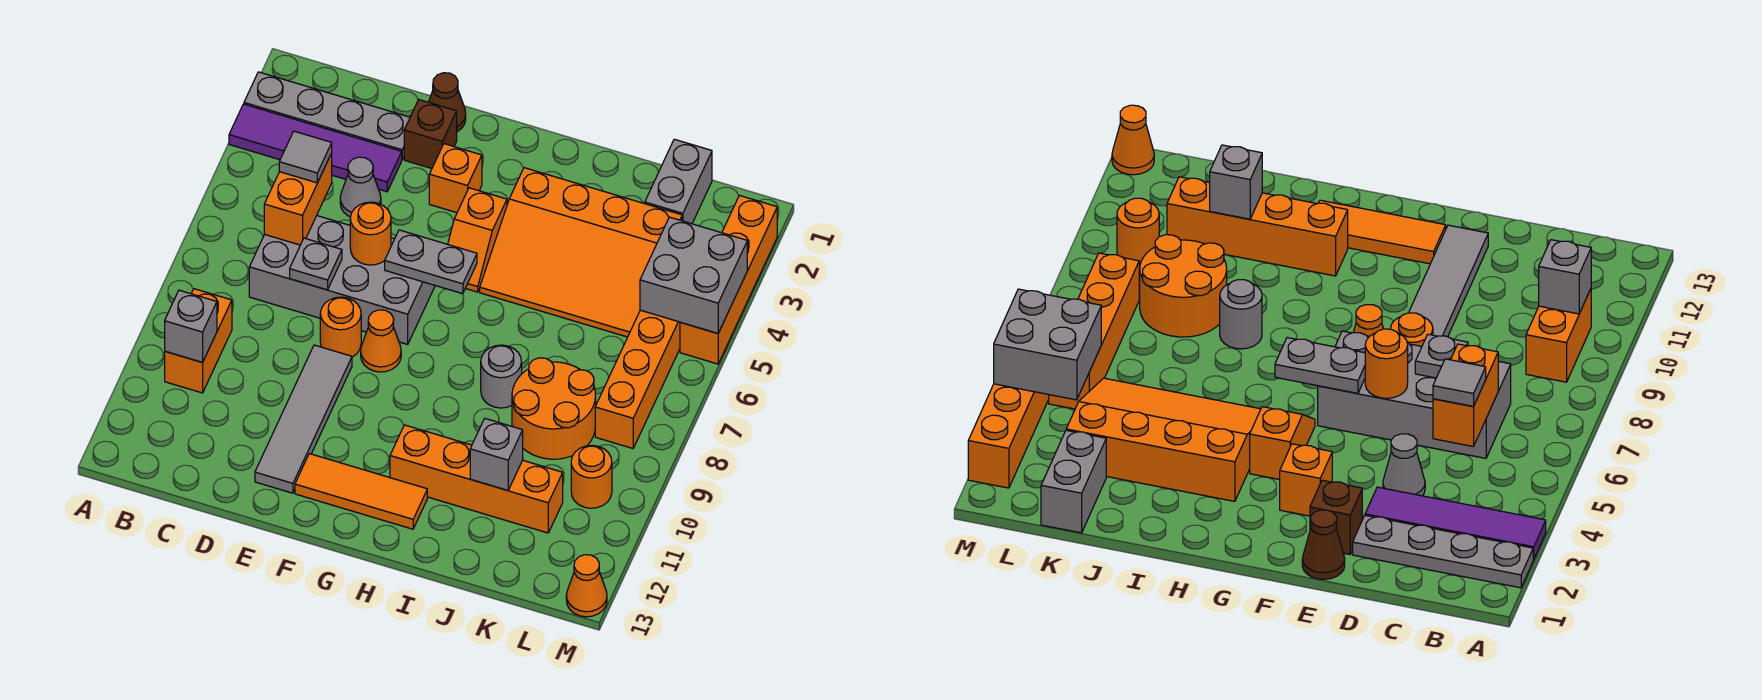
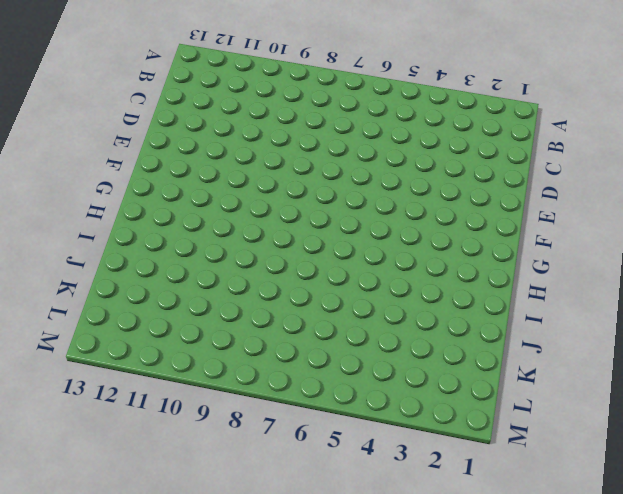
none -> grey plate A2:D2 level 1
none -> purple tile A3:D3 level 1
none -> orange brick B9:B10 level 1
none -> grey brick C6:F7 level 1

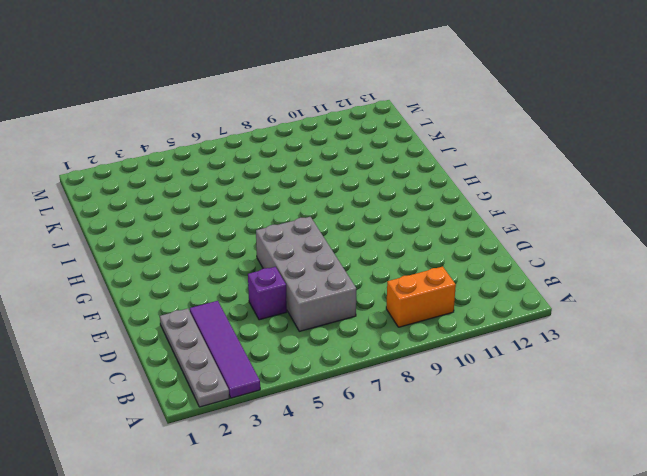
purple brick D5 level 1 -> none
none -> grey cone D4 level 1
none -> brown cone E1 level 1
none -> brown brick E2 level 1
none -> orange round brick E8 level 1

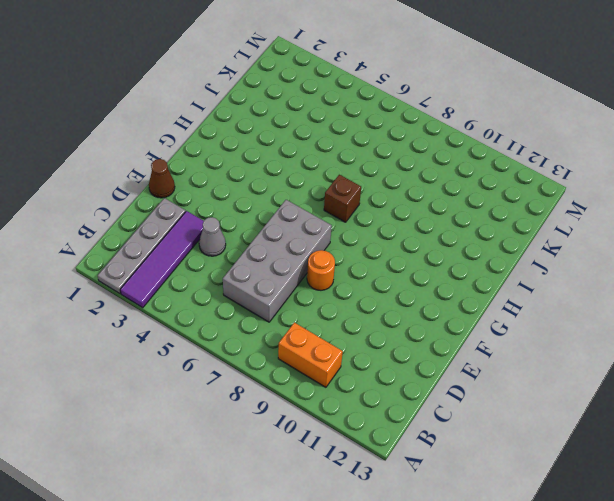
brown brick H7 level 1 -> brown brick E2 level 1
none -> grey tile E9:E12 level 1
none -> orange brick F3 level 1
none -> orange cone F8 level 1
none -> orange tile F12:H12 level 1

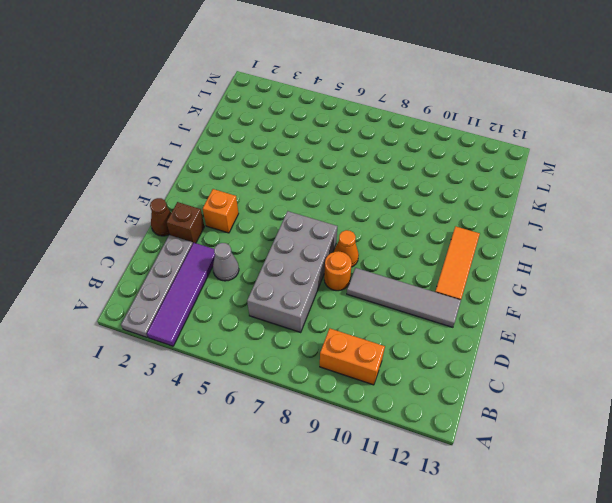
none -> orange slope G4:G5 level 1 top 4
none -> orange slope H3:K5 level 1 top 3
none -> orange brick H11:K11 level 1
none -> grey round brick I8 level 1

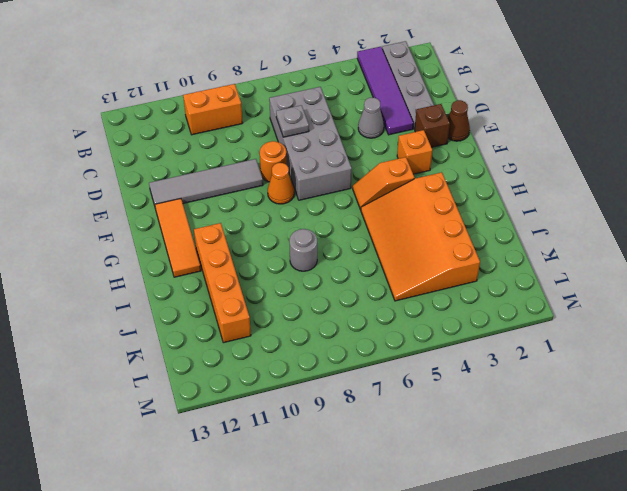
none -> orange round brick J8:K9 level 1
none -> grey brick K1:K2 level 1
none -> orange brick L5:L8 level 1
none -> orange round brick L10 level 1

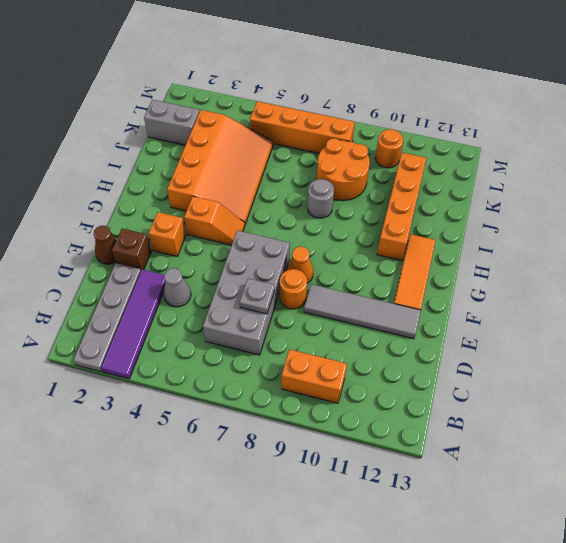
none -> orange brick M2:M5 level 1
none -> orange cone M13 level 1
none -> grey brick B10 level 2
none -> orange brick C5:C6 level 2

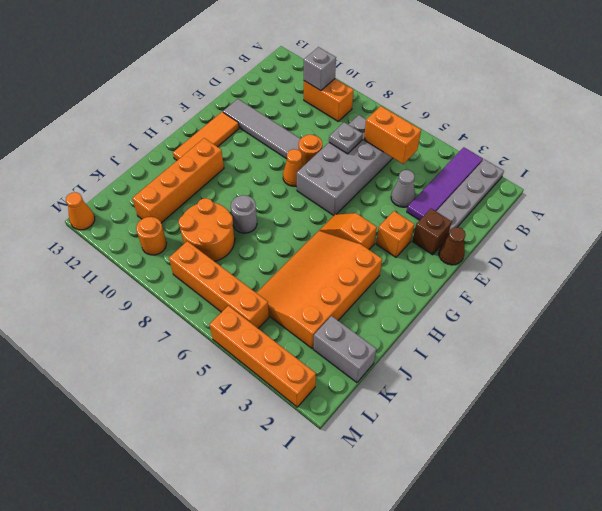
none -> orange round brick E6 level 2
none -> grey plate F6:G6 level 2
none -> grey brick J11 level 2
none -> grey brick L4:M5 level 2

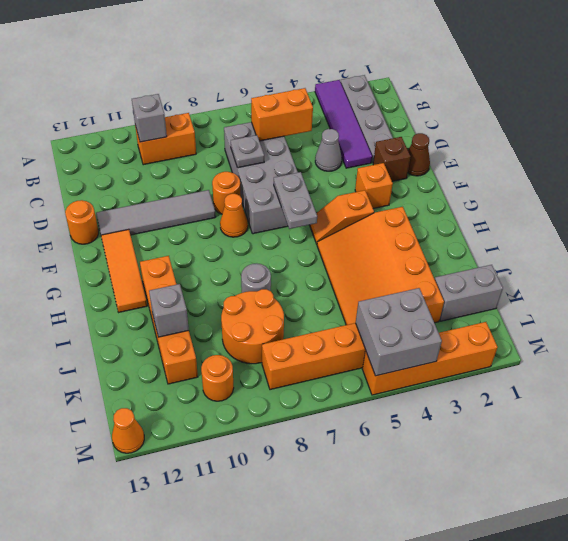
orange round brick E13 level 1 -> orange round brick E6 level 2
none -> grey tile C5 level 3

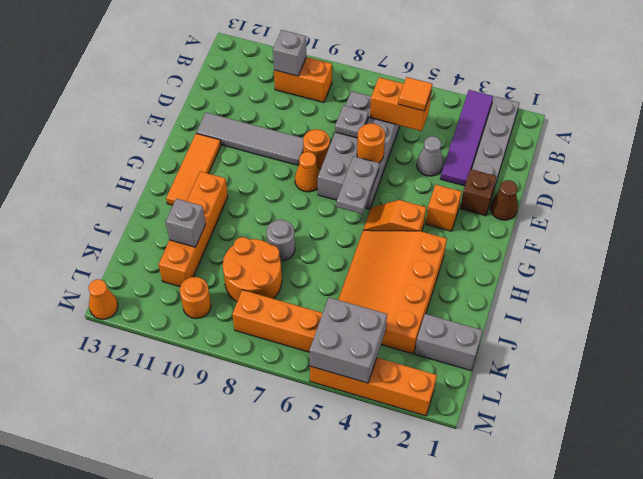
orange tile C5 level 3 -> grey tile C5 level 3

